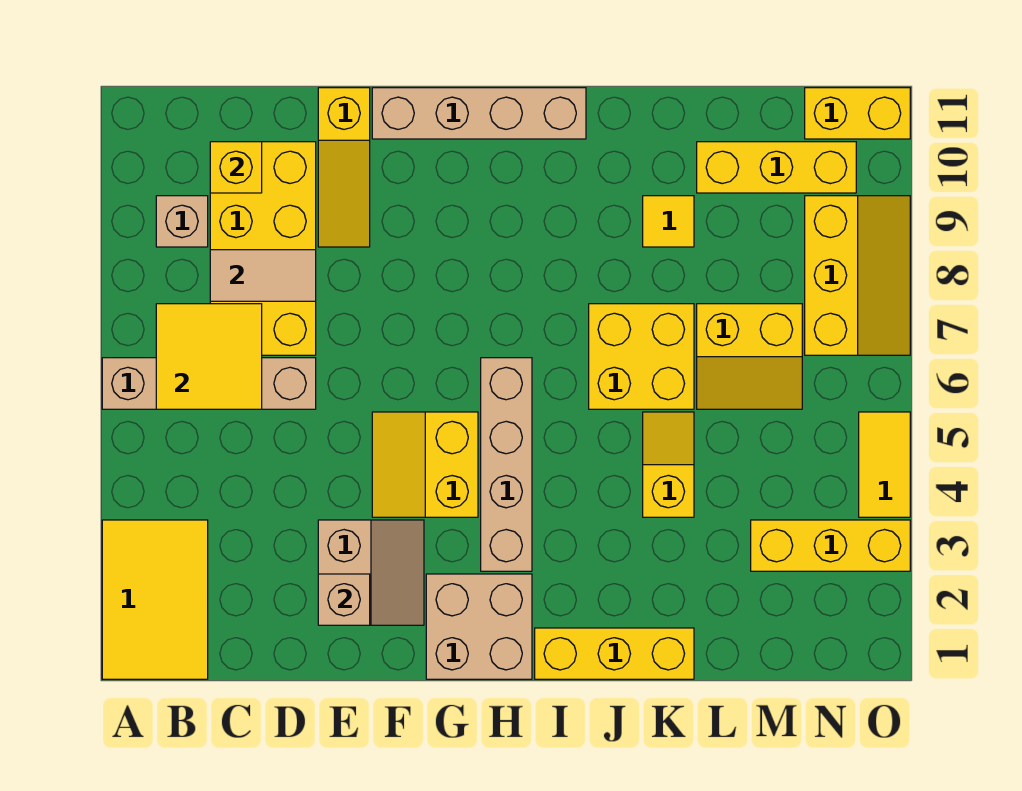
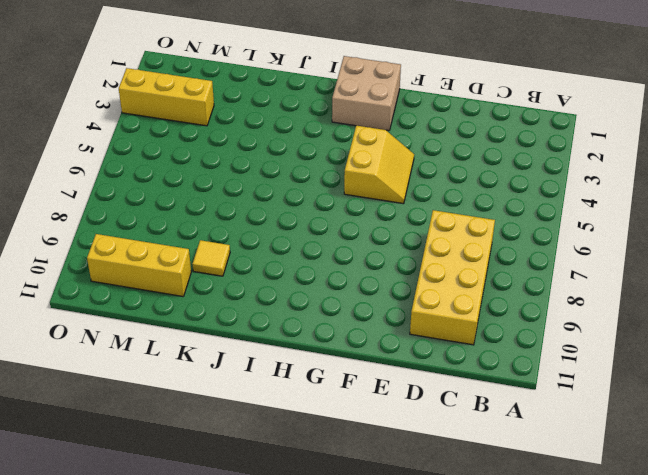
none -> yellow tile A1:B3 level 1
none -> tan brick A6:D6 level 1
none -> tan brick B9 level 1

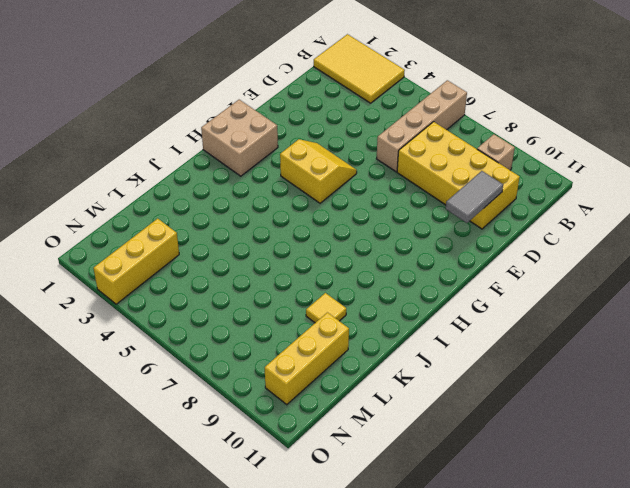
grey tile D10:E10 level 2 -> none
none -> tan slope E2:F3 level 1 top E
none -> yellow slope E9:E11 level 1 top 11
none -> tan brick F11:I11 level 1

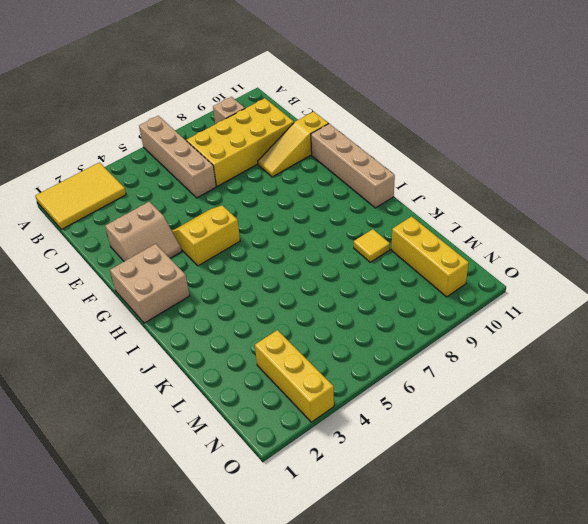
none -> tan brick H3:H6 level 1
none -> yellow brick I1:K1 level 1
none -> yellow brick J6:K7 level 1

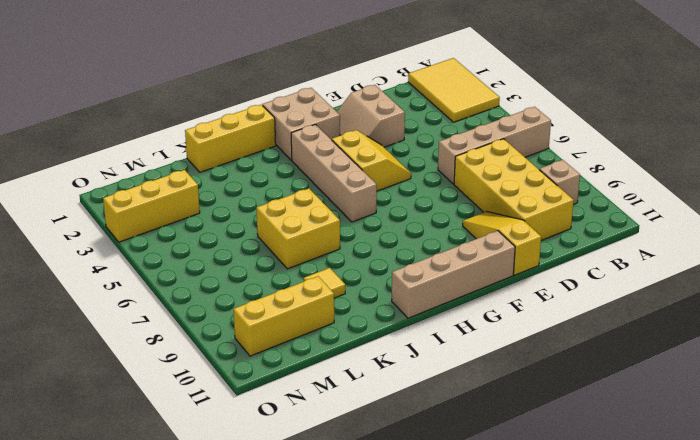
none -> yellow slope K4:K5 level 1 top 4
none -> yellow slope L6:M7 level 1 top 7
none -> yellow slope N7:O9 level 1 top N

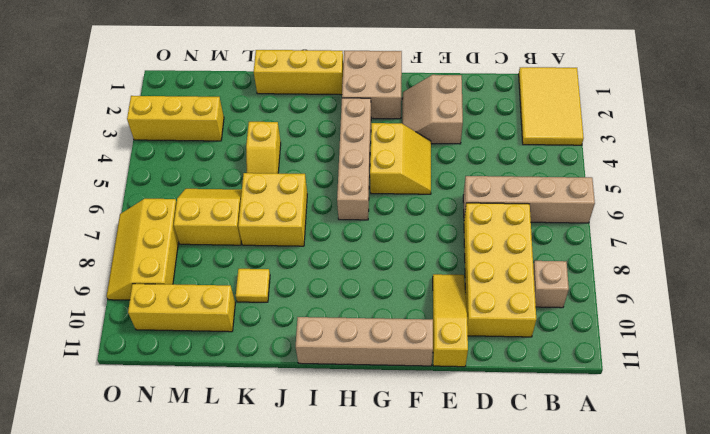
none -> yellow brick N11:O11 level 1
none -> yellow tile O4:O5 level 1
none -> yellow tile B6:C7 level 2

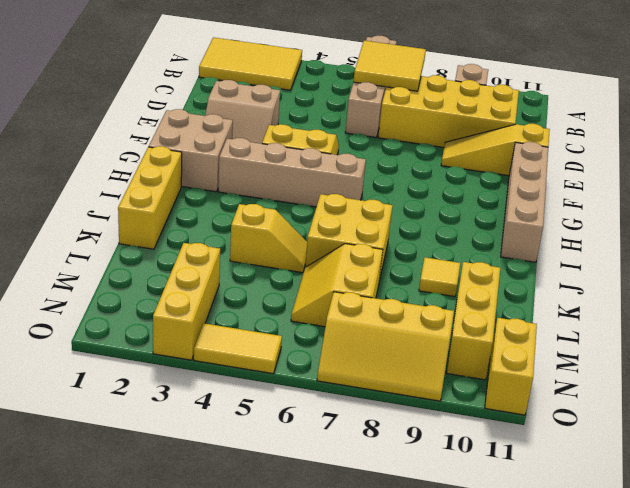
none -> tan tile C8:D8 level 2
none -> yellow brick C10 level 2
none -> tan brick E2 level 2

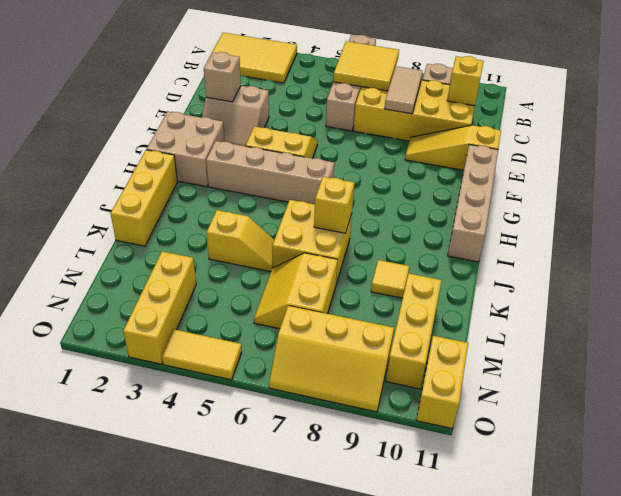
yellow brick J7 level 2 -> none

